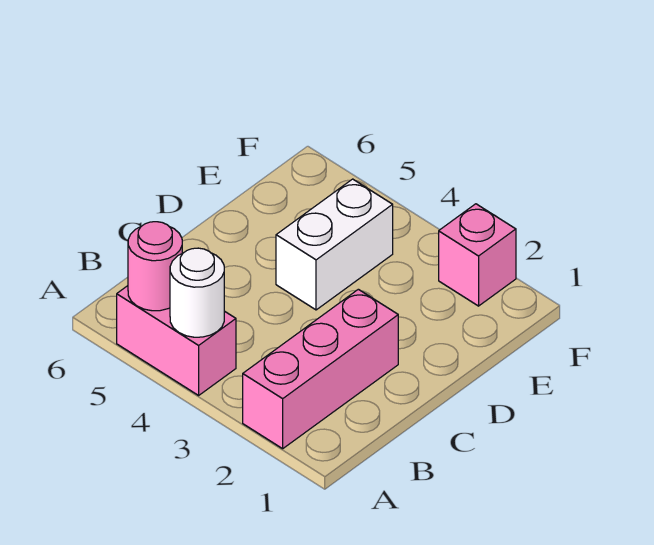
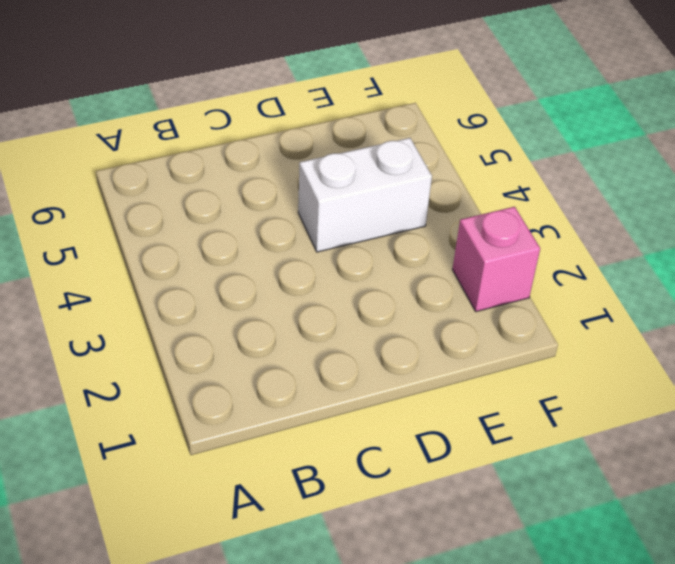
none -> pink brick A2:C2 level 1
none -> pink brick A4:A5 level 1

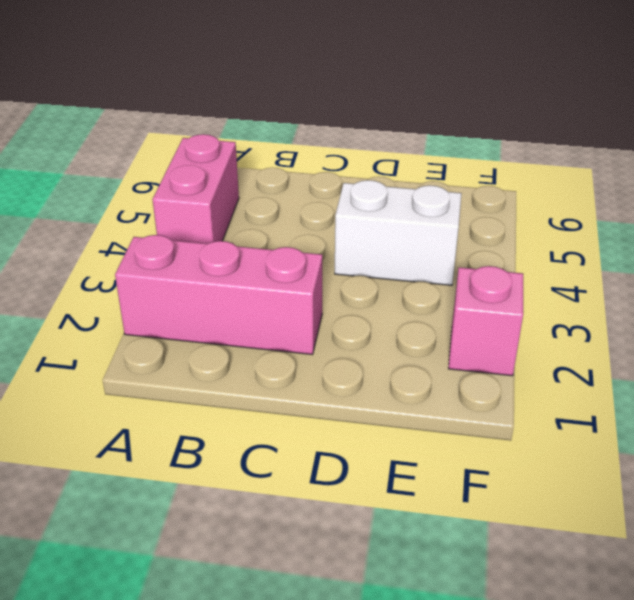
none -> white round brick A4 level 2
none -> pink round brick A5 level 2

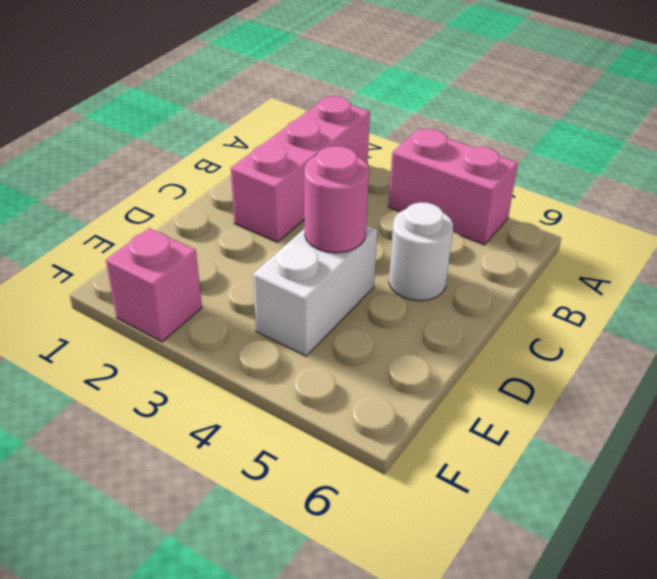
white round brick C5 level 1 -> white round brick A4 level 2
pink round brick D4 level 2 -> pink round brick A5 level 2

